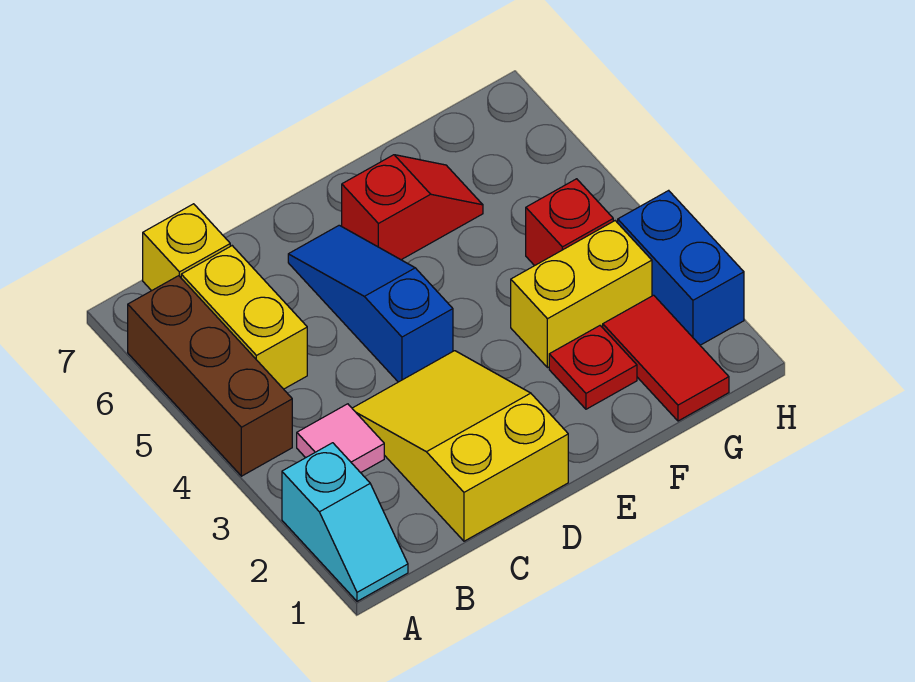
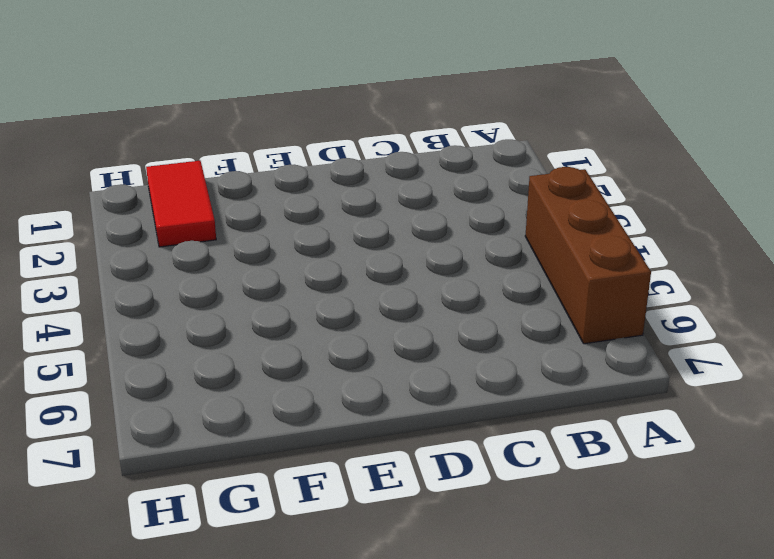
none -> cyan slope A1:A2 level 1 top 2
none -> pink tile B3 level 1
none -> yellow brick B5:B6 level 1

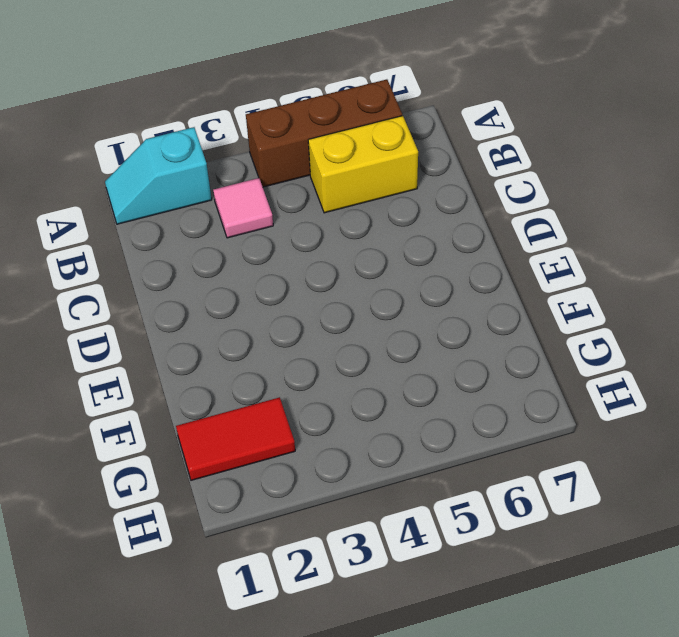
none -> yellow brick B7 level 1
none -> yellow slope C1:D3 level 1 top 1
none -> blue slope D4:D6 level 1 top 4

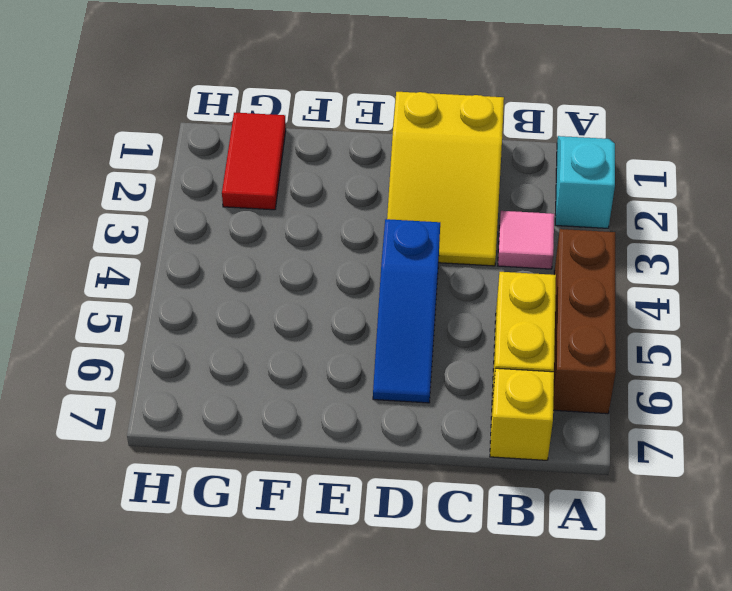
none -> red slope E6:F6 level 1 top E
none -> red plate F2 level 1
none -> yellow brick F3:G3 level 1

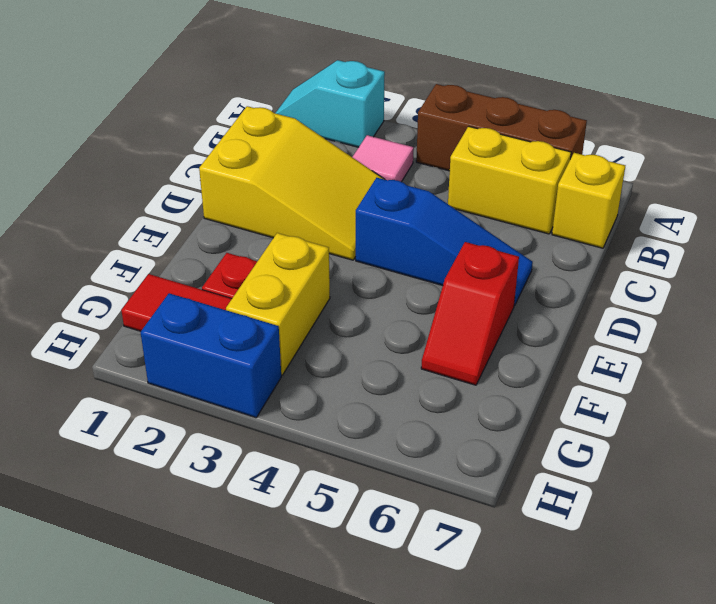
none -> red brick G4 level 1

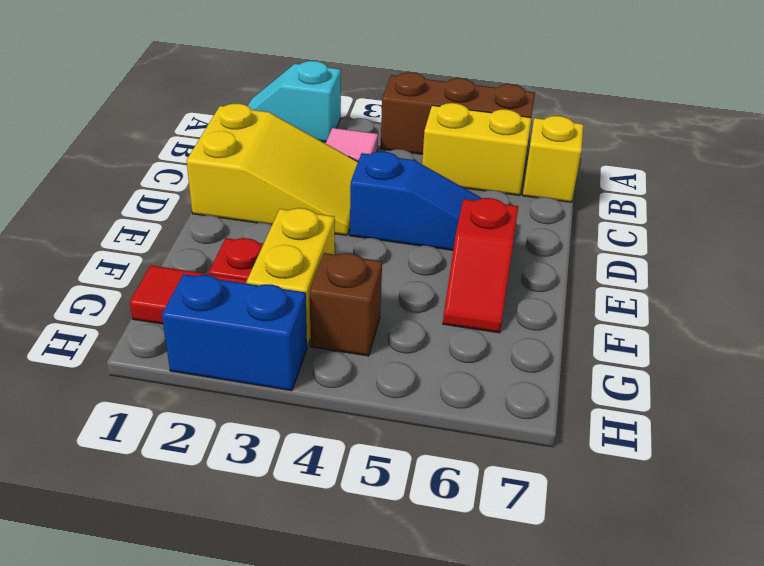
brown brick G4 level 1 -> red brick G4 level 1

